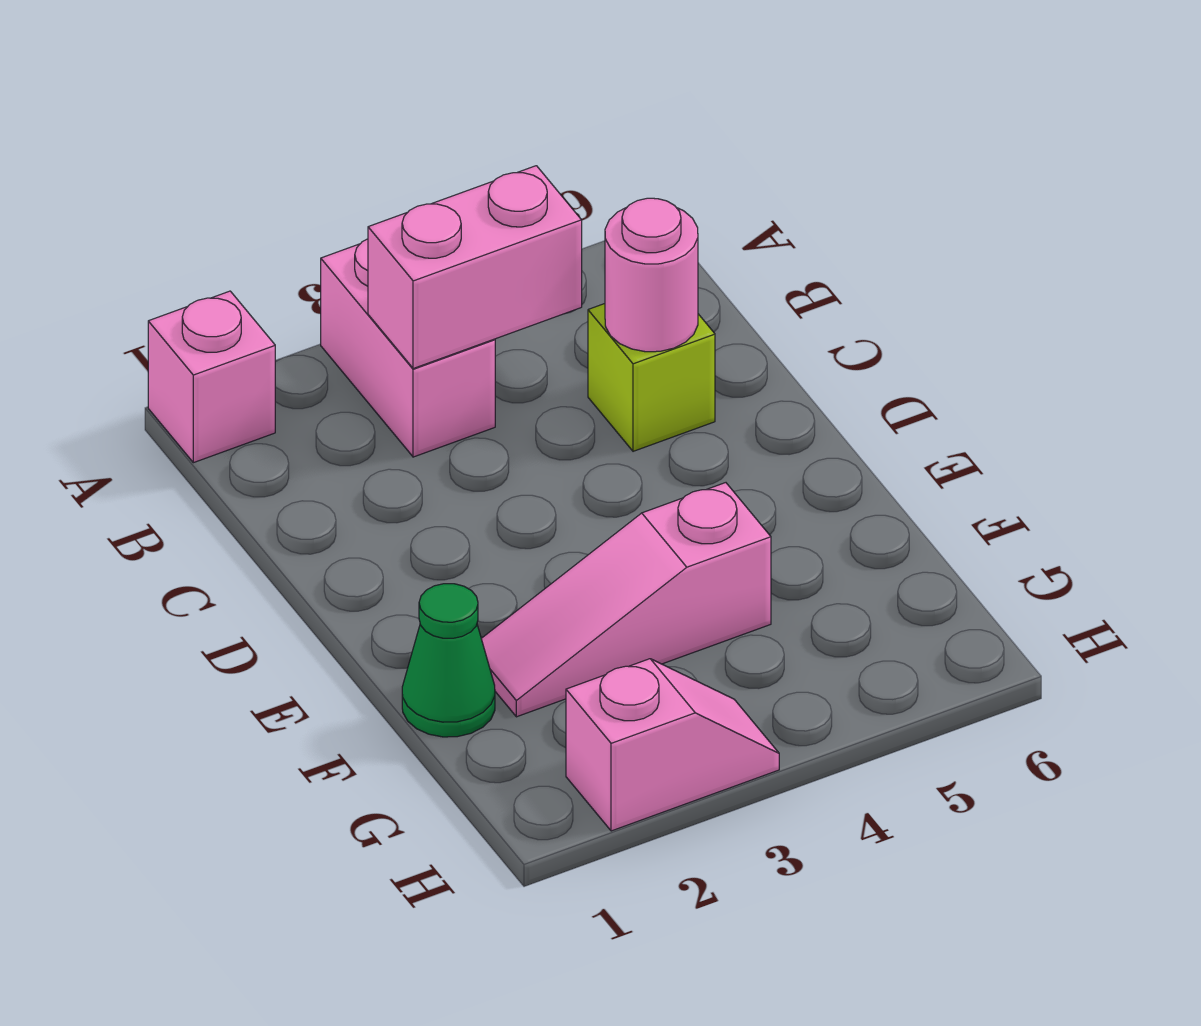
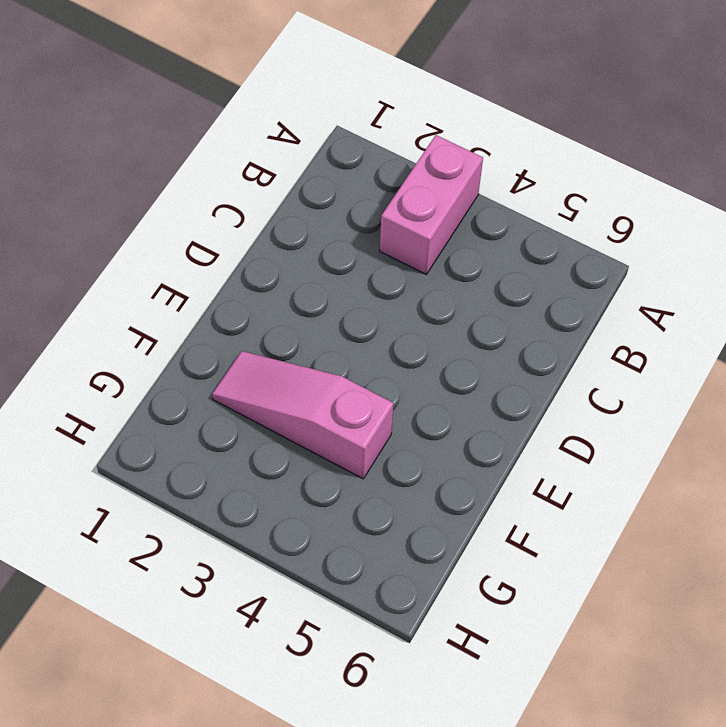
none -> pink brick A1 level 1
none -> lime brick C5 level 1

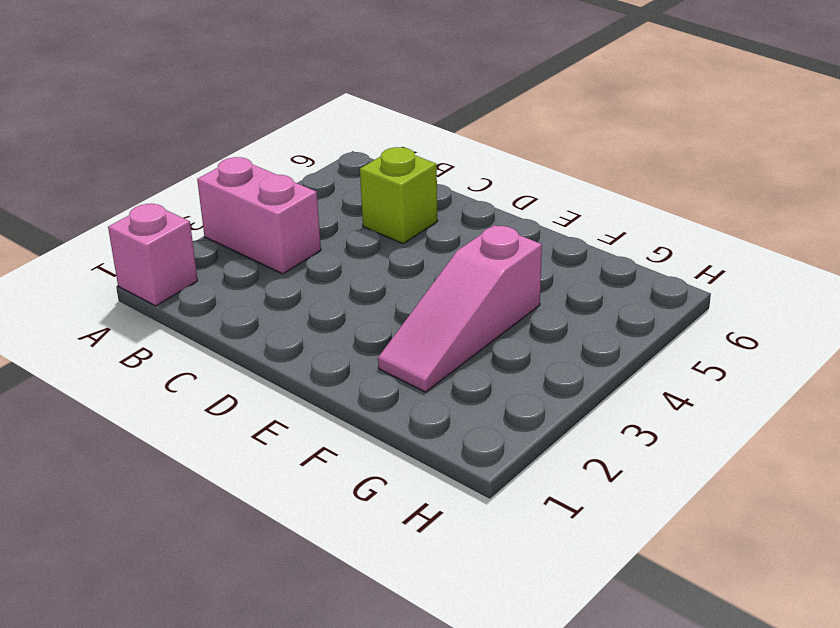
none -> green cone F1 level 1
none -> pink slope H2:H3 level 1 top 2

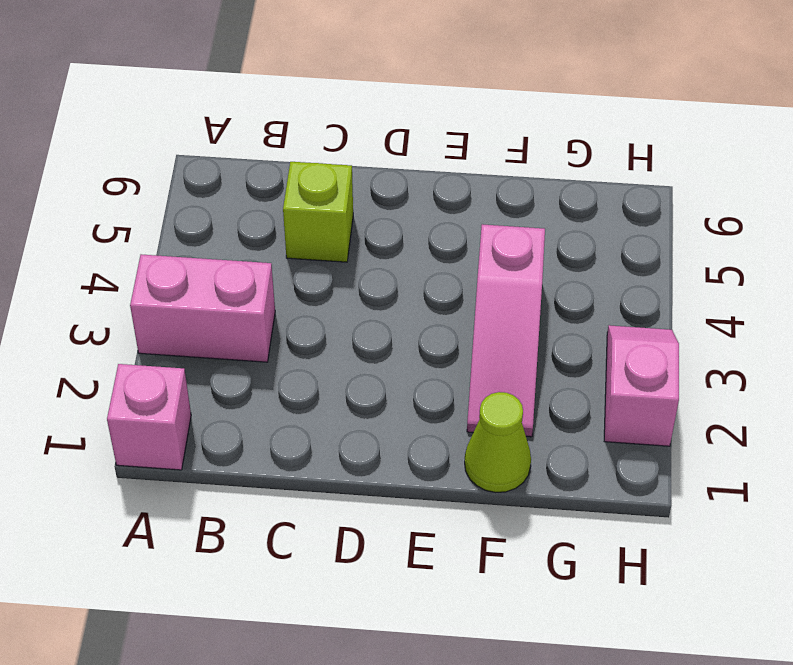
lime cone F1 level 1 -> green cone F1 level 1
none -> pink brick B3:B4 level 2
none -> pink round brick C5 level 2

